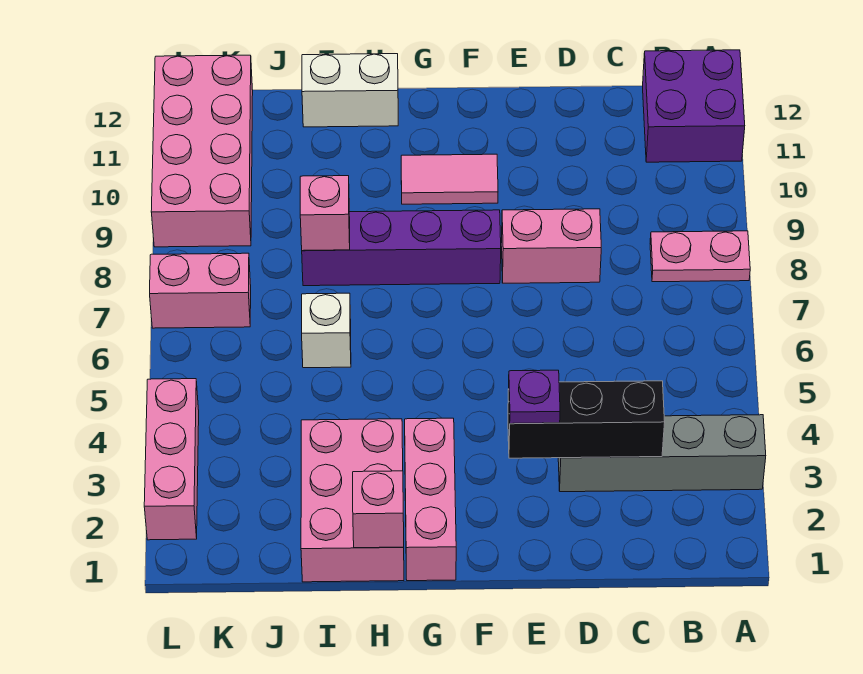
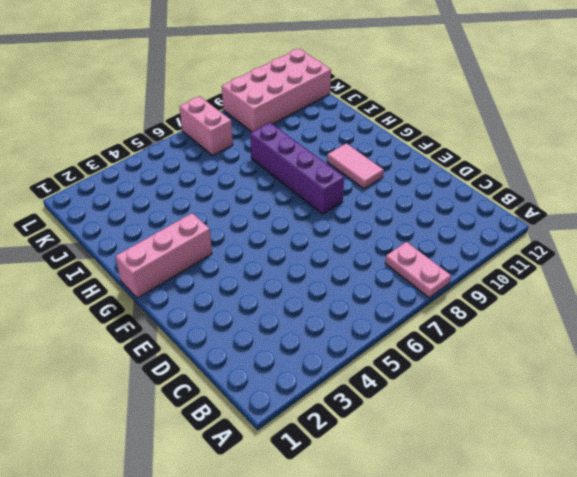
none -> grey brick A3:D3 level 1
none -> purple brick A11:B12 level 1
none -> pink brick D8:E8 level 1

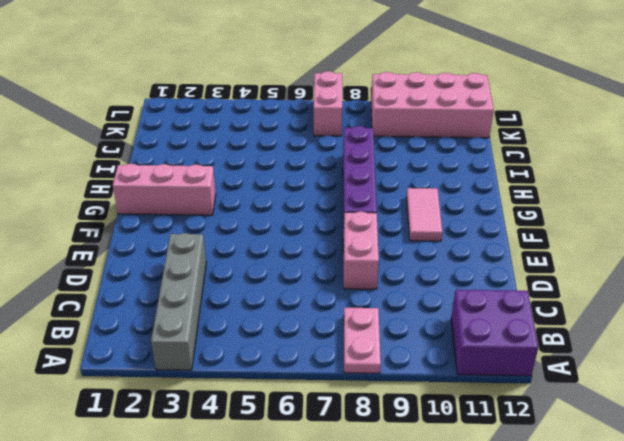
none -> pink brick H1:I3 level 1
none -> white brick H12:I12 level 1
none -> white brick I6 level 1

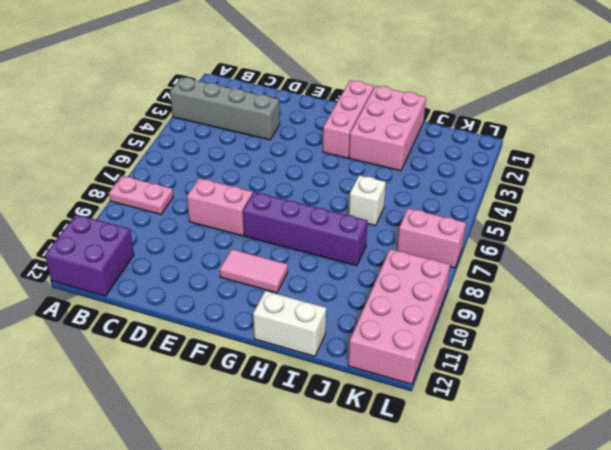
none -> pink brick L2:L4 level 1
none -> black brick C3:E3 level 2
none -> pink brick H1 level 2

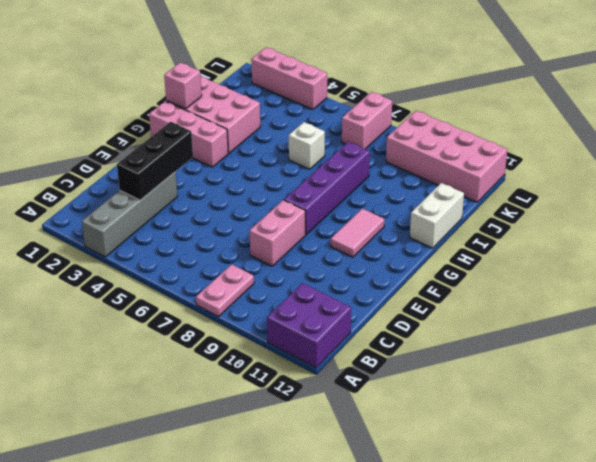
none -> pink brick I8 level 2
none -> purple plate E3 level 3

